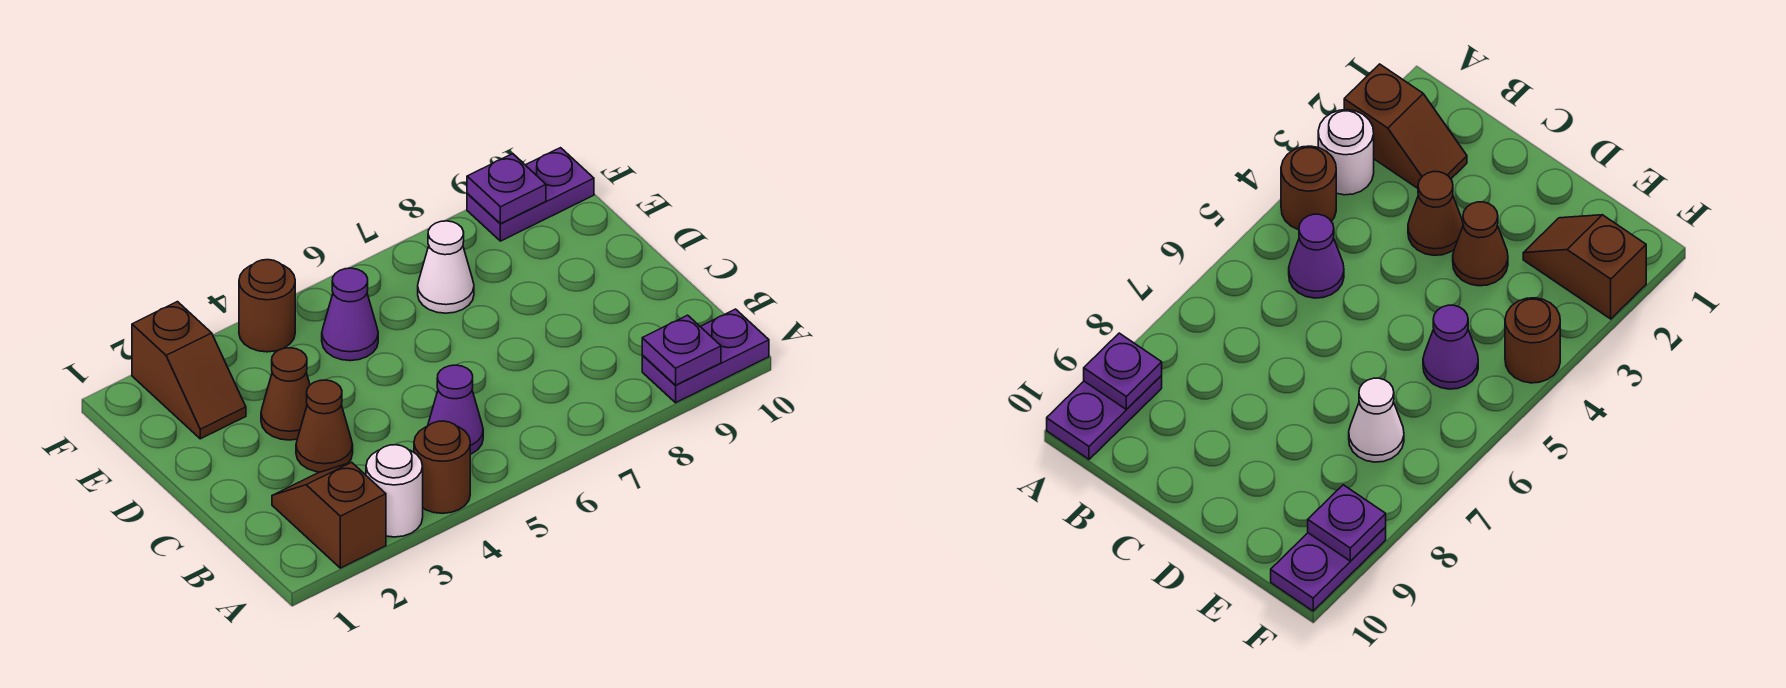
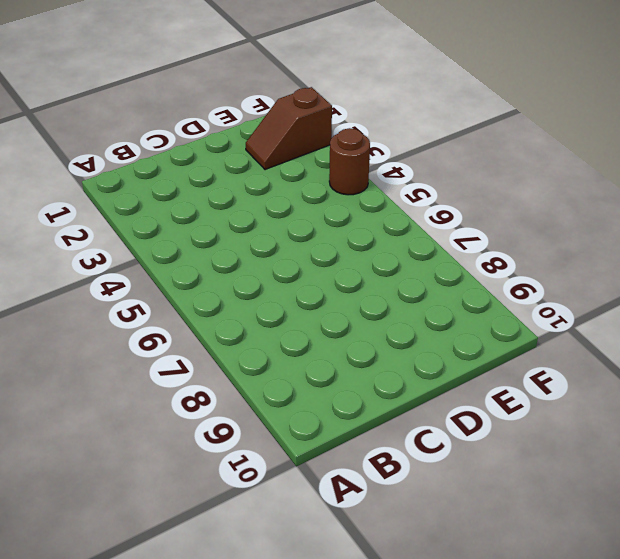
none -> brown slope A2:B2 level 1 top A
none -> white round brick A3 level 1
none -> brown round brick A4 level 1

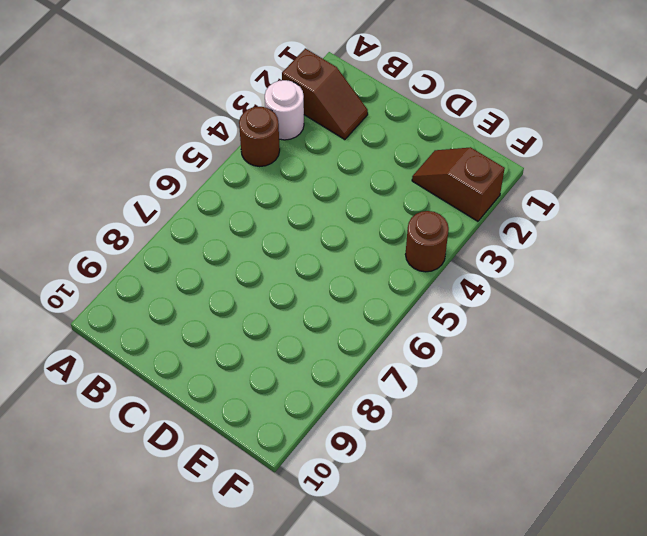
none -> purple plate A9:A10 level 1
none -> purple cone B5 level 1
none -> brown cone C3 level 1

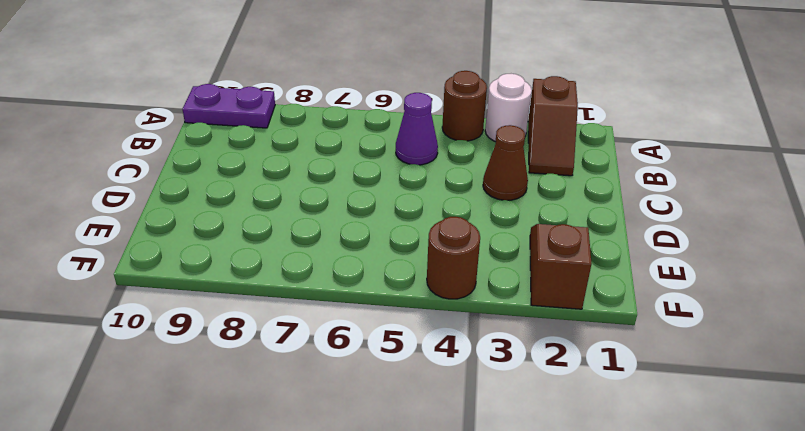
none -> brown cone D3 level 1
none -> purple cone E5 level 1
none -> white cone E7 level 1

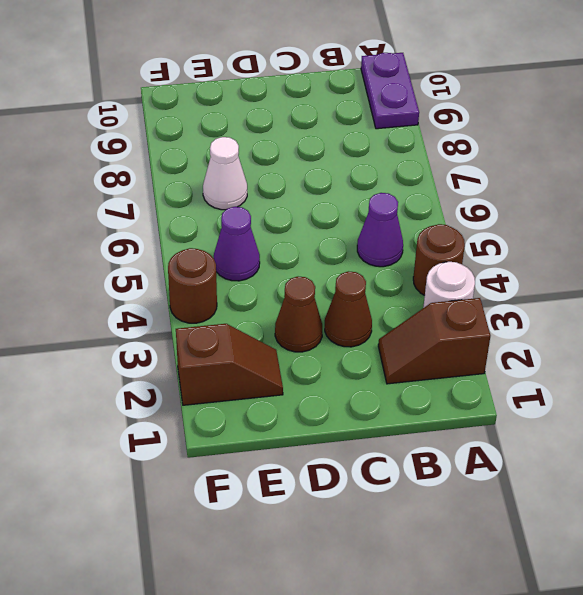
none -> purple plate F9:F10 level 1
none -> purple plate A9 level 2
none -> purple plate F9 level 2

